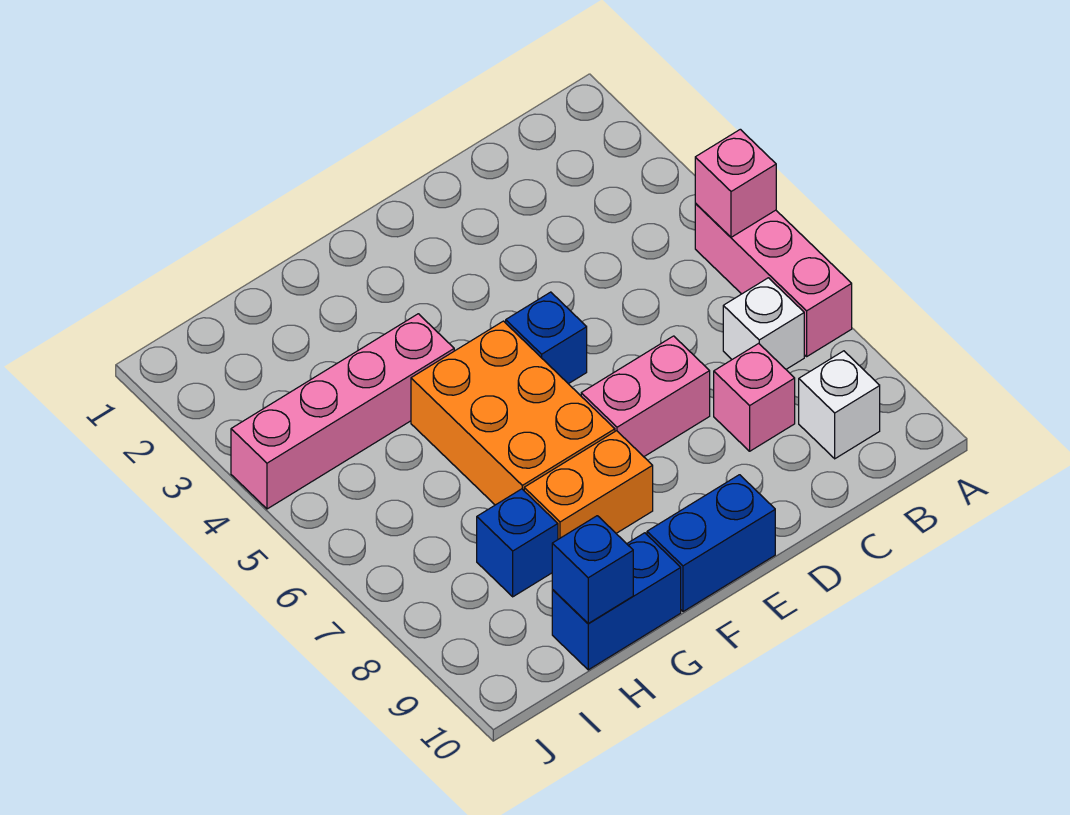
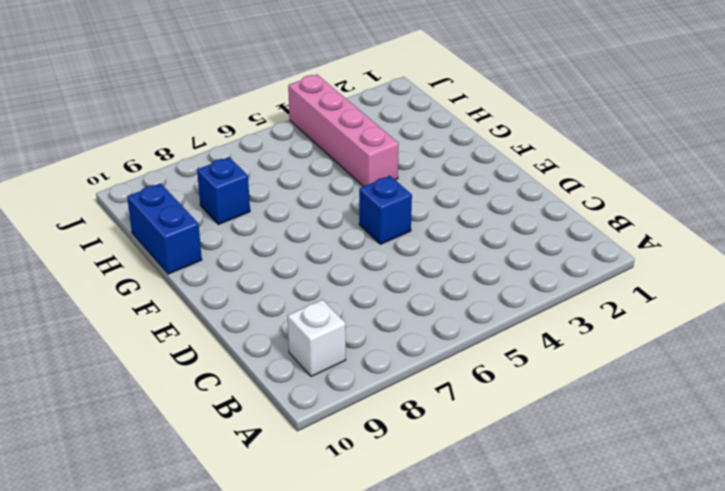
none -> pink brick A5:A7 level 1
none -> white brick B7 level 1
none -> pink brick C8 level 1

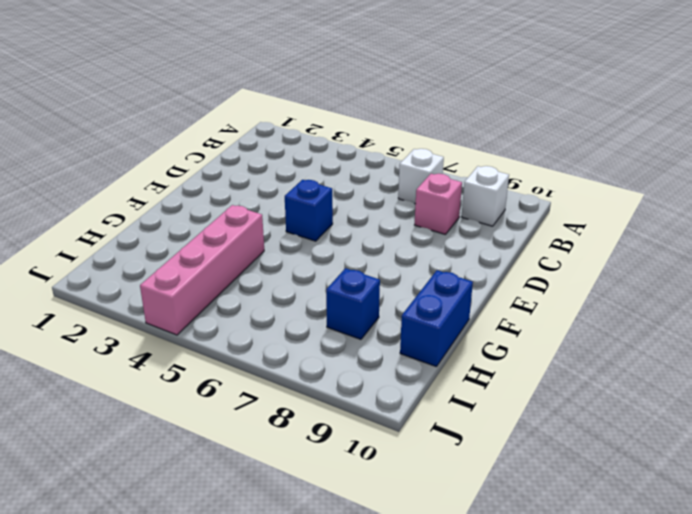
none -> pink brick A5:A7 level 1
none -> pink brick D7:E7 level 1
none -> blue brick E10:F10 level 1

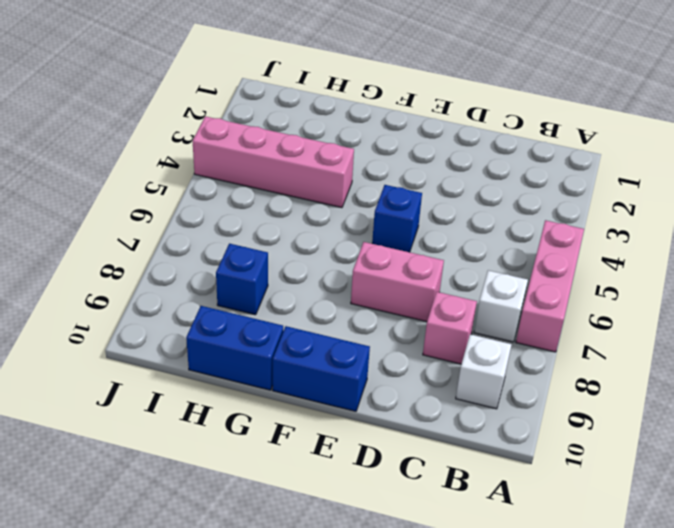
none -> orange brick F5:G7 level 1
none -> orange brick F8:G8 level 1
none -> pink brick A5 level 2

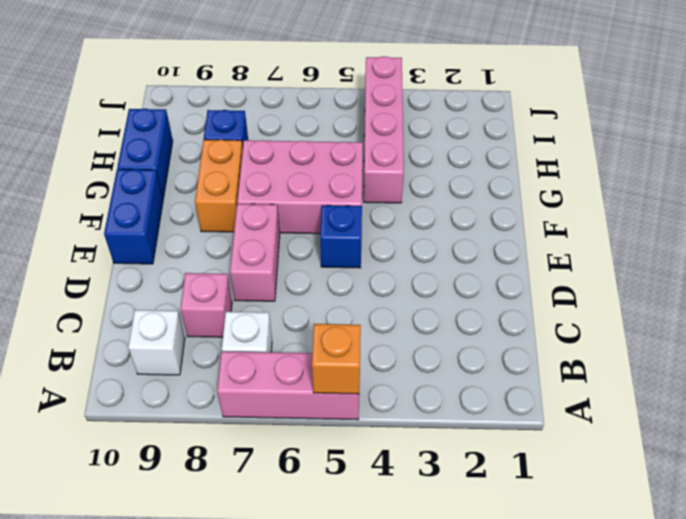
orange brick A5 level 2 -> pink brick A5 level 2
pink brick F5:G7 level 1 -> orange brick F5:G7 level 1
none -> blue brick H10 level 2

